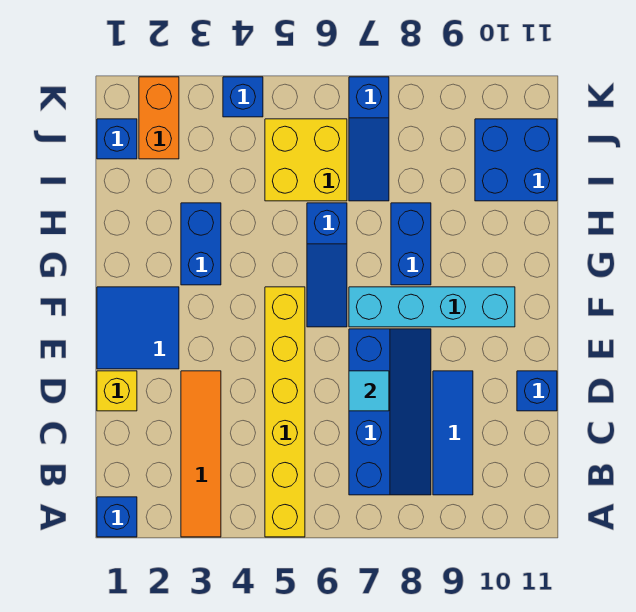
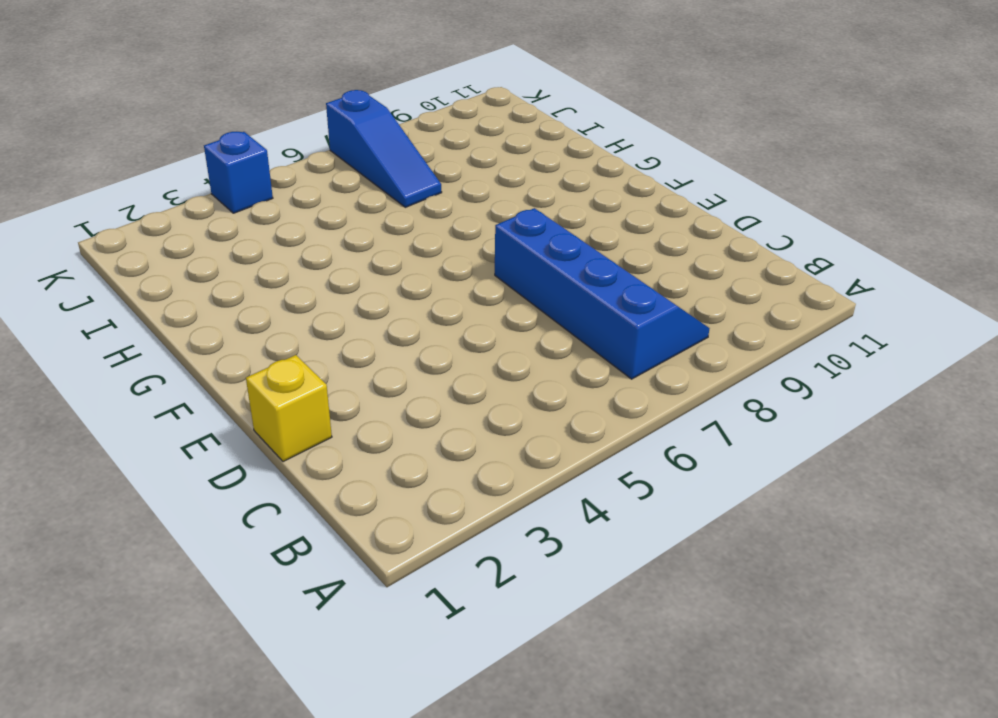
none -> blue brick A1 level 1
none -> orange tile A3:D3 level 1
none -> yellow brick A5:F5 level 1

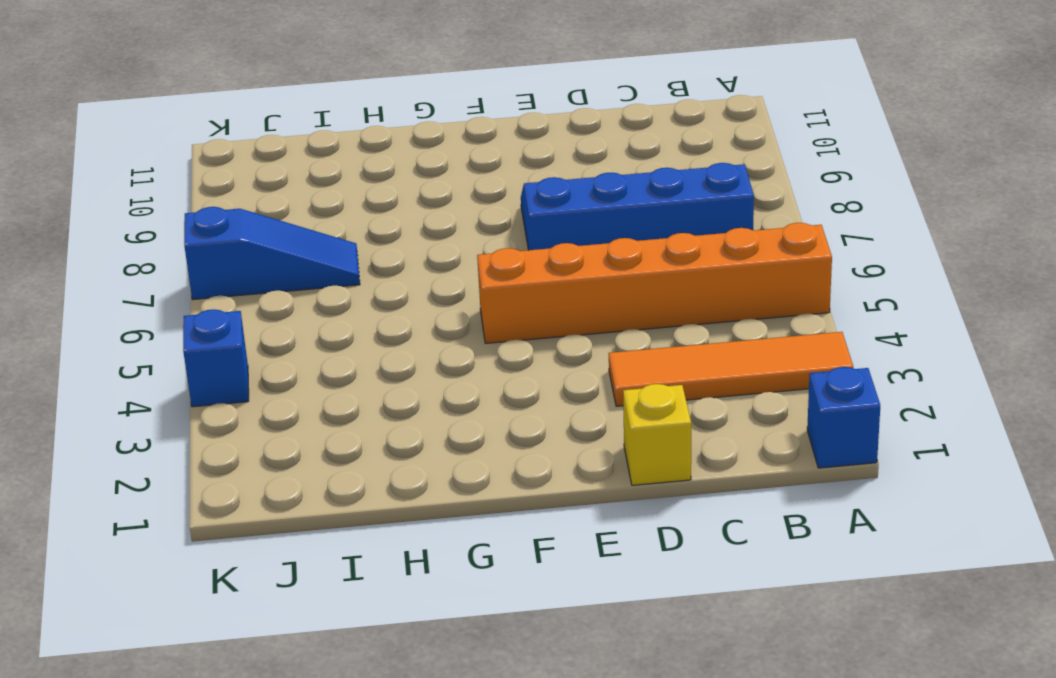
orange brick A5:F5 level 1 -> yellow brick A5:F5 level 1
none -> blue tile B9:D9 level 1
none -> blue brick D11 level 1
none -> blue tile E1:F2 level 1

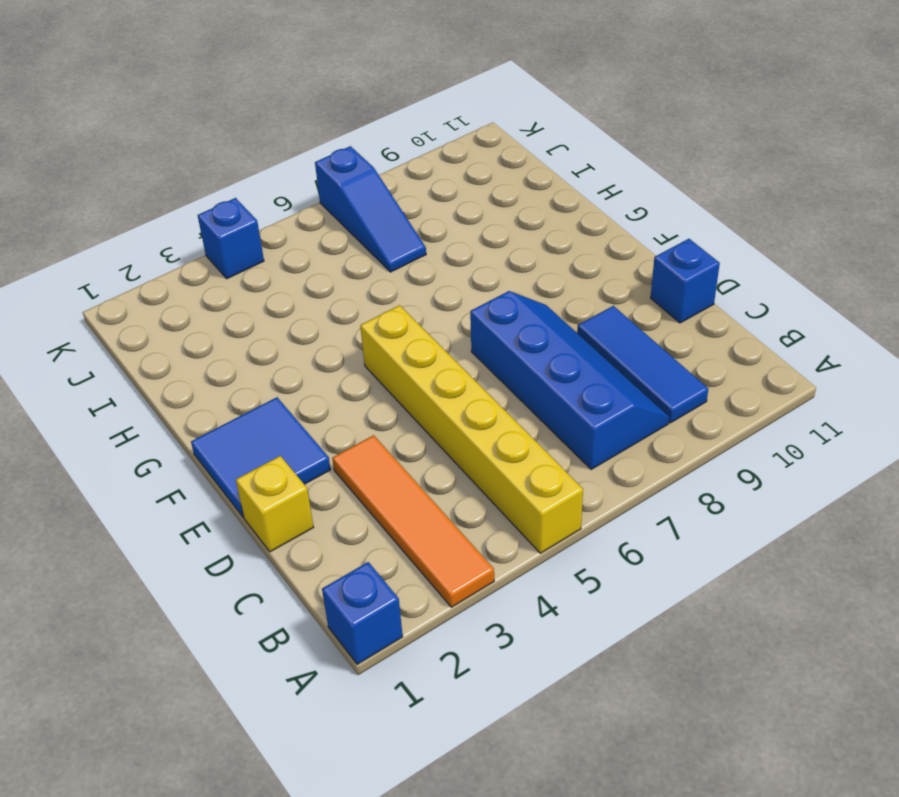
none -> blue slope F6:H6 level 1 top H
none -> cyan brick F7:F10 level 1
none -> blue brick G3:H3 level 1

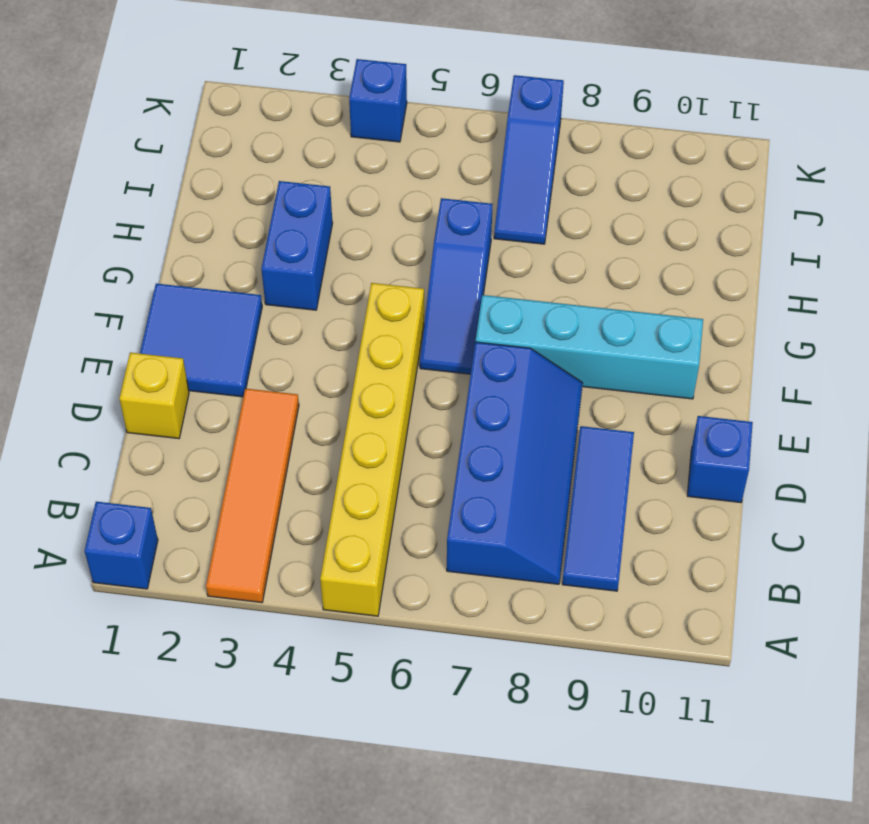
none -> blue brick G8:H8 level 1
none -> yellow brick I5:J6 level 1
none -> blue brick I10:J11 level 1

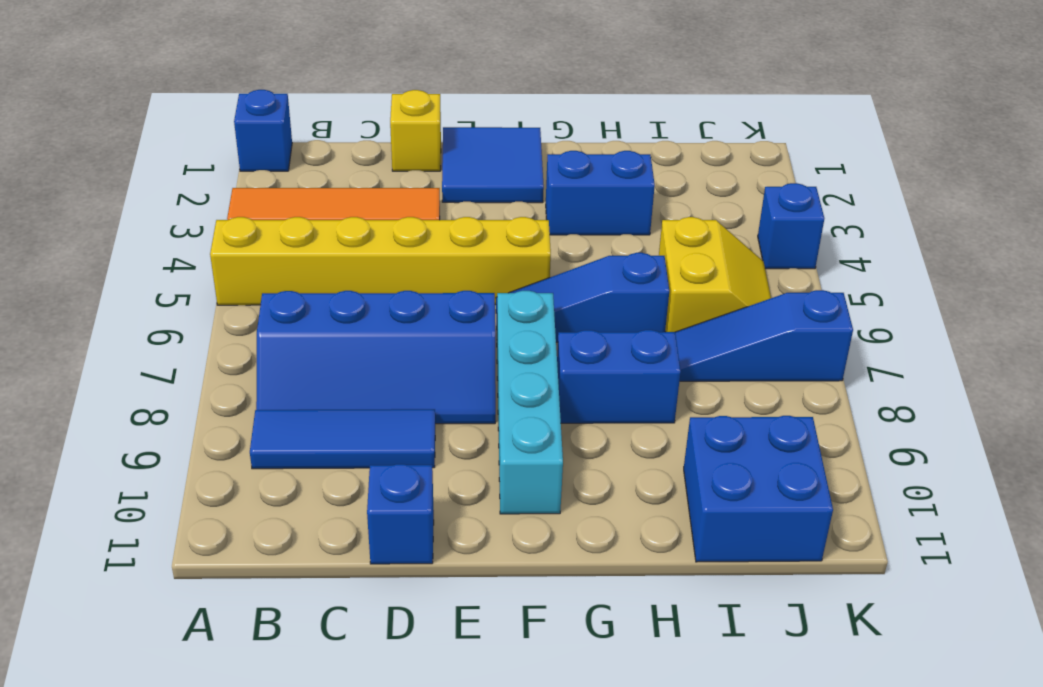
yellow slope I5:J6 level 1 top I -> yellow brick I5:J6 level 1
none -> blue brick J1 level 1
none -> orange brick J2:K2 level 1
none -> cyan tile D7 level 2

